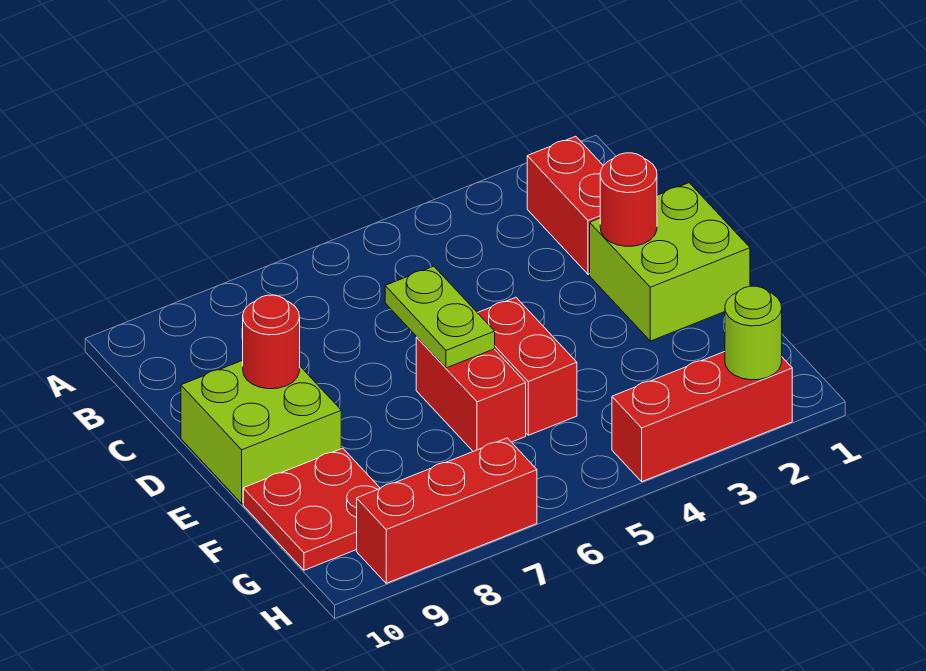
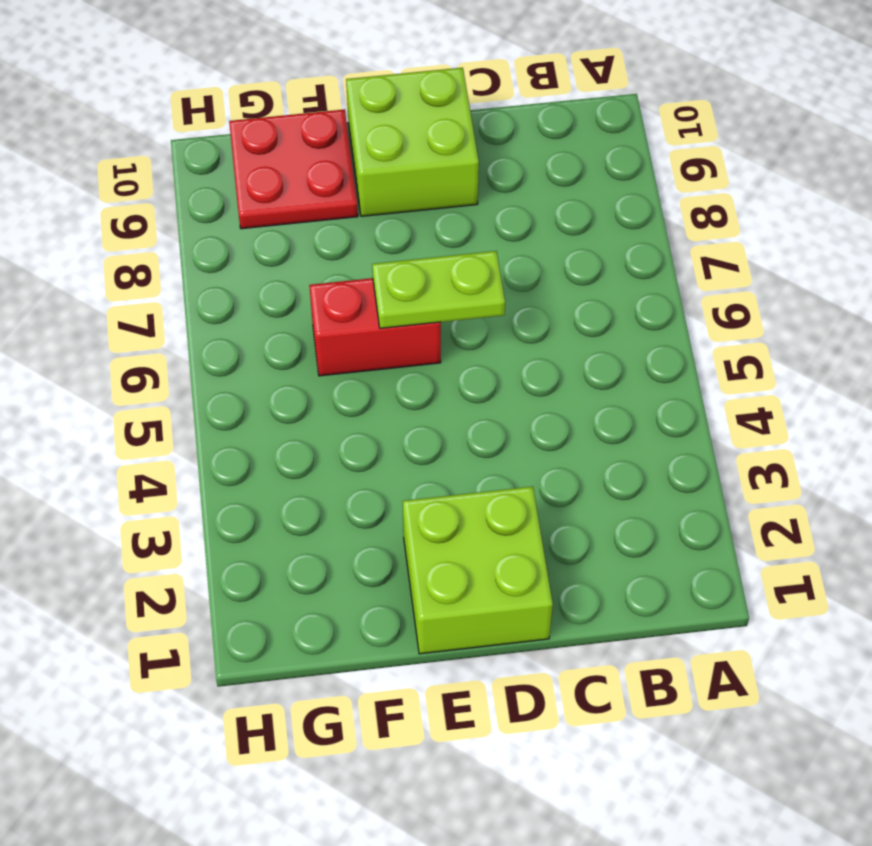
none -> red brick B2:C2 level 1
none -> red brick E5:F5 level 1
none -> red brick H2:H4 level 1

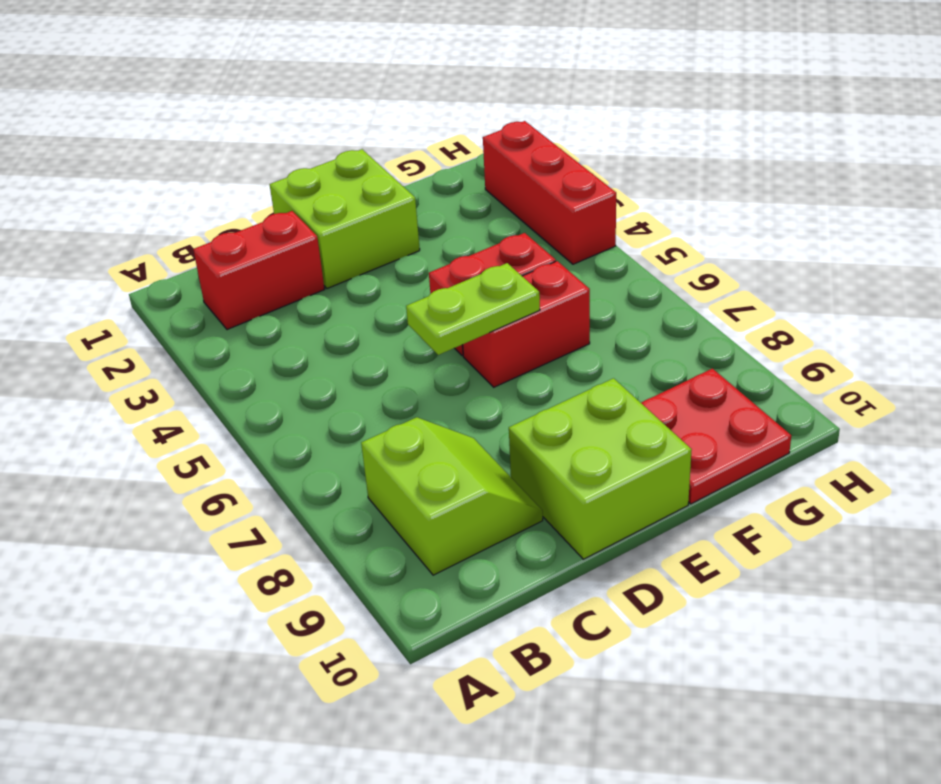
lime slope B8:C9 level 1 top B -> none
none -> red brick H7:H9 level 1
none -> red round brick D2 level 2
none -> red round brick D9 level 2

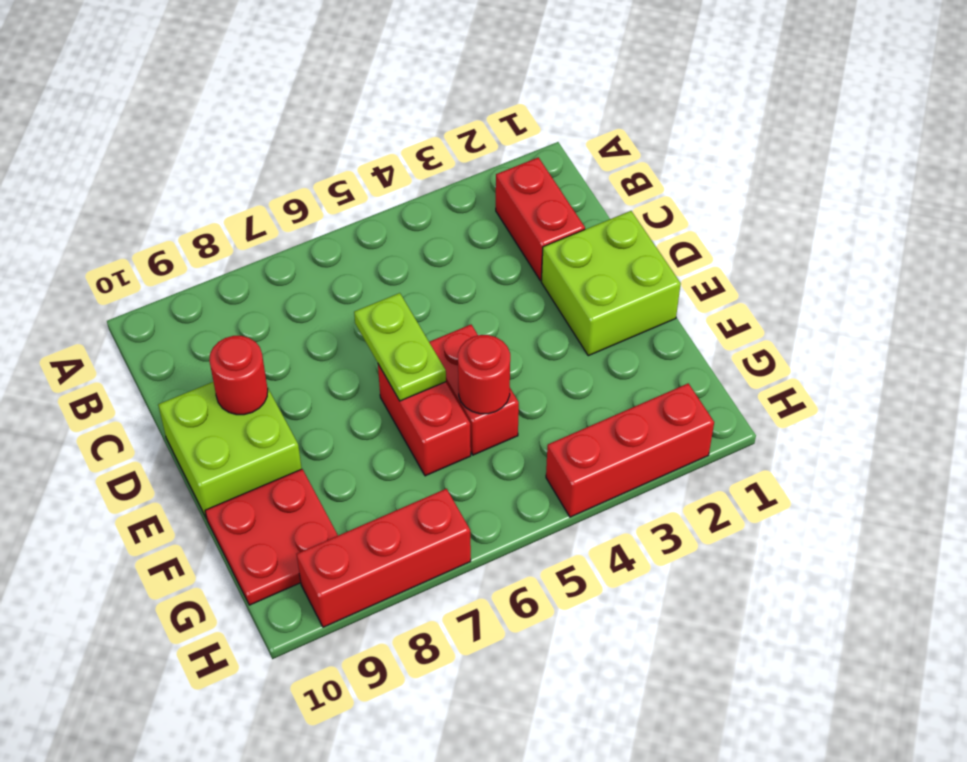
red round brick F5 level 2 -> red round brick D2 level 2
none -> lime round brick H2 level 2

